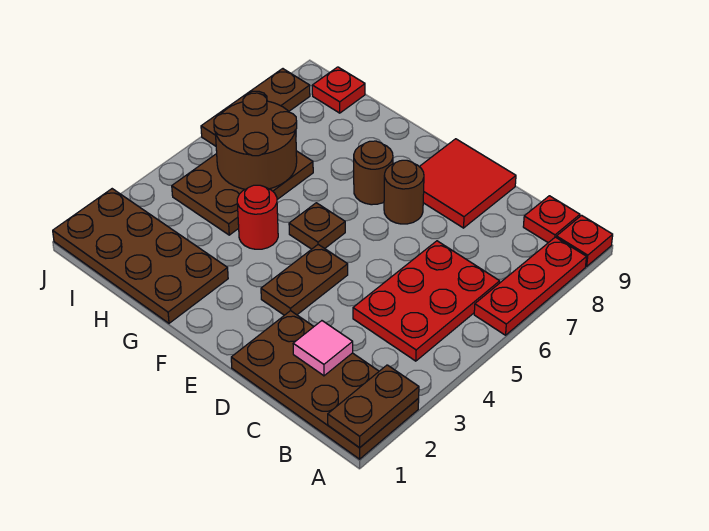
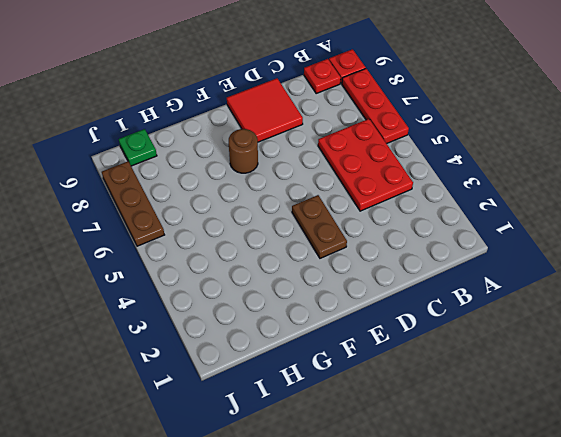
green plate I9 level 1 -> red plate I9 level 1
none -> brown plate A1:D2 level 1
none -> brown round brick E7 level 1
none -> brown plate F5 level 1

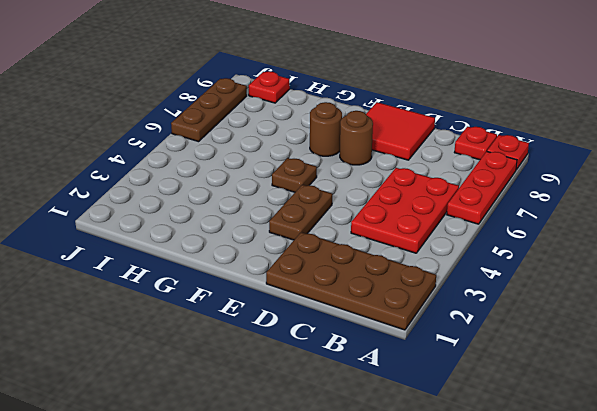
none -> brown plate G1:J2 level 1
none -> red round brick G4 level 1
none -> brown plate H4:I6 level 1

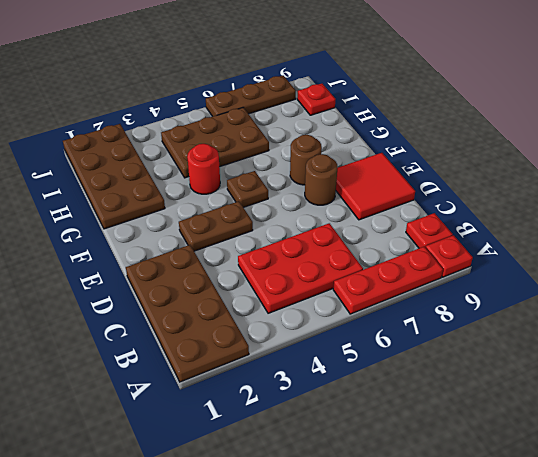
none -> brown plate A1:A2 level 2
none -> pink tile C2 level 2
none -> brown round brick H5:I6 level 2

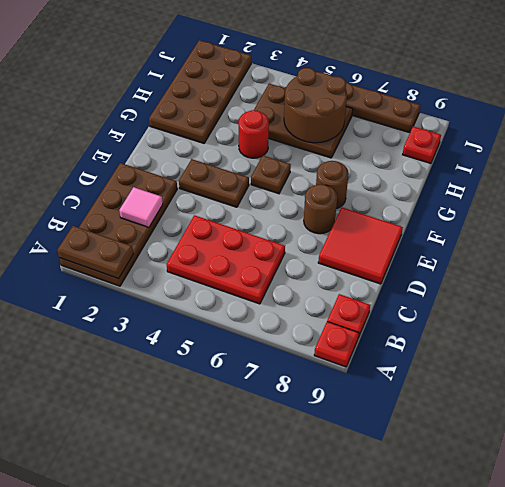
none -> red plate A6:A8 level 1

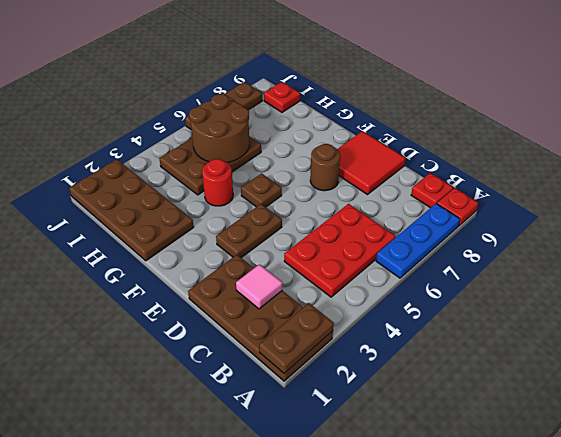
blue plate A6:A8 level 1 -> red plate A6:A8 level 1
none -> brown round brick F7 level 1

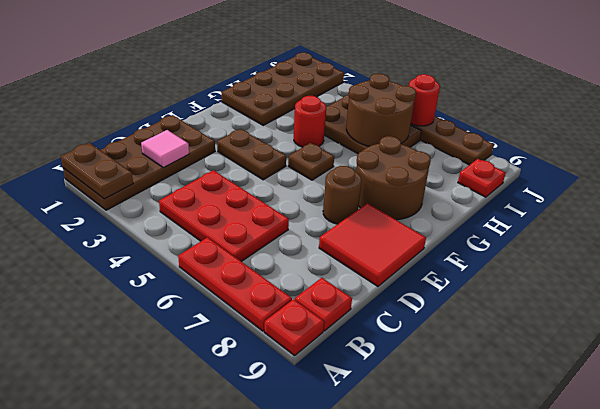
brown round brick F7:G8 level 1 -> brown round brick F7 level 1
red round brick J6 level 2 -> none

